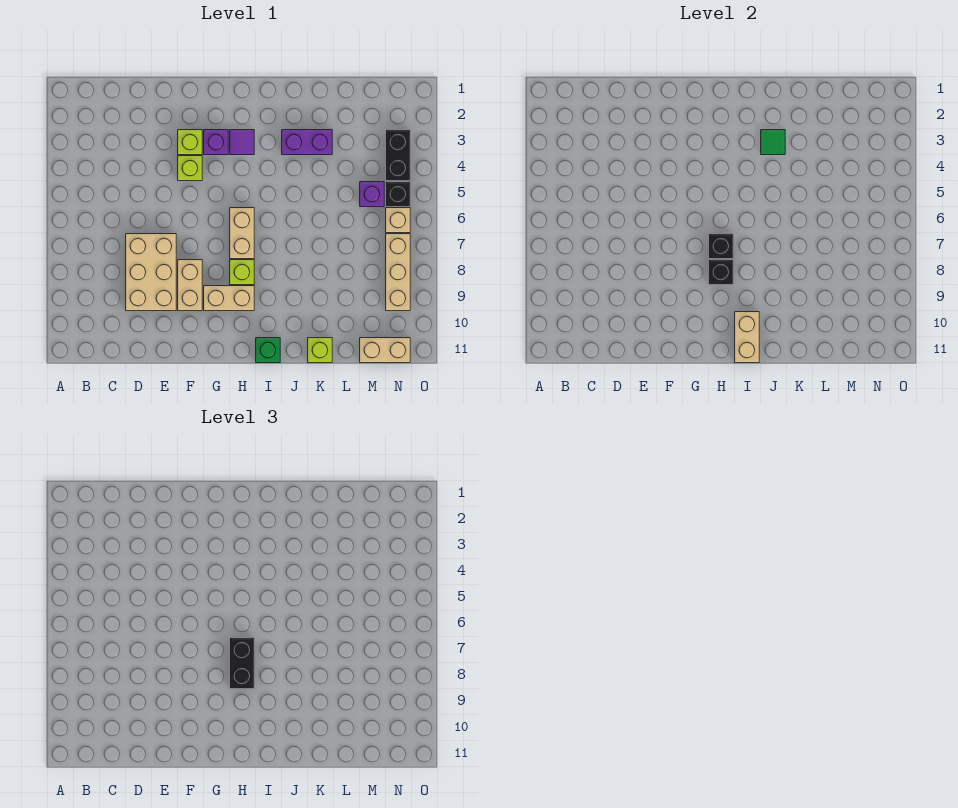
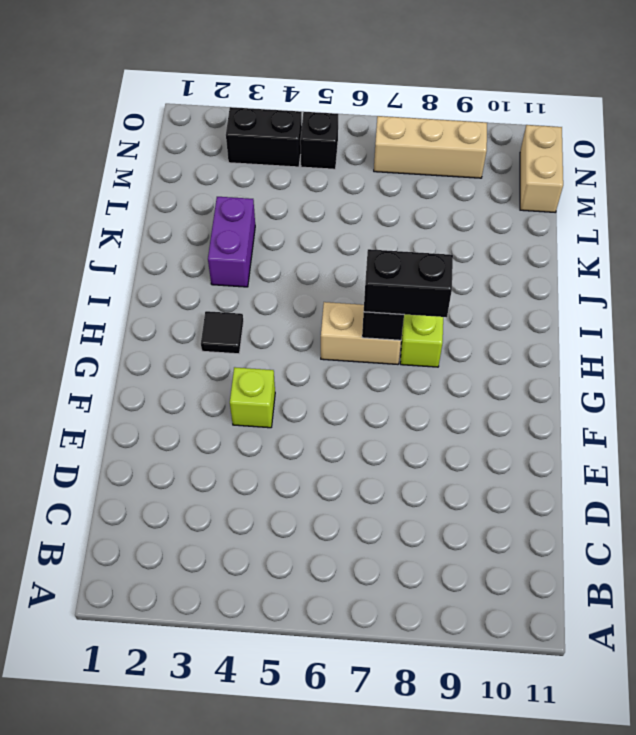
black tile H3 level 1 -> purple tile H3 level 1
none -> tan brick D7:E9 level 1
none -> lime brick F3 level 1
none -> tan brick F8:F9 level 1

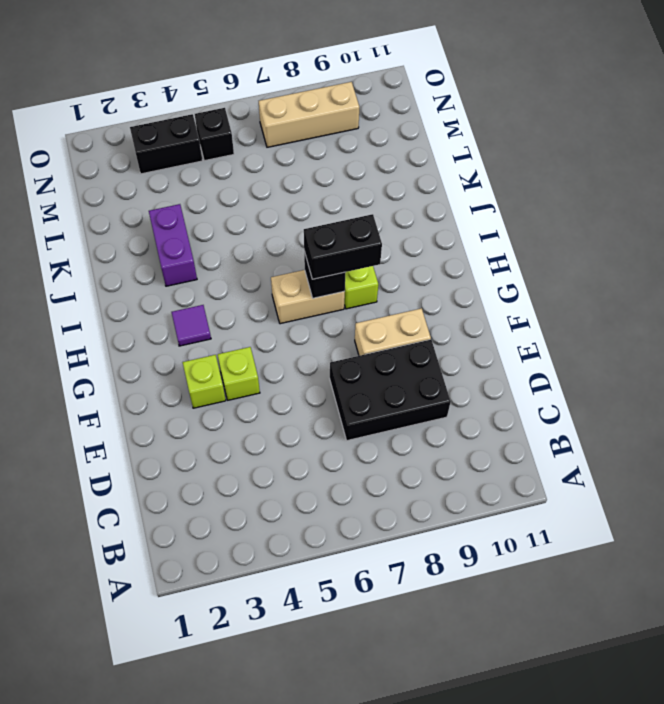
black brick D7:E9 level 1 -> tan brick D7:E9 level 1
none -> purple brick G3 level 1
none -> tan brick G9:H9 level 1
none -> green brick I11 level 1

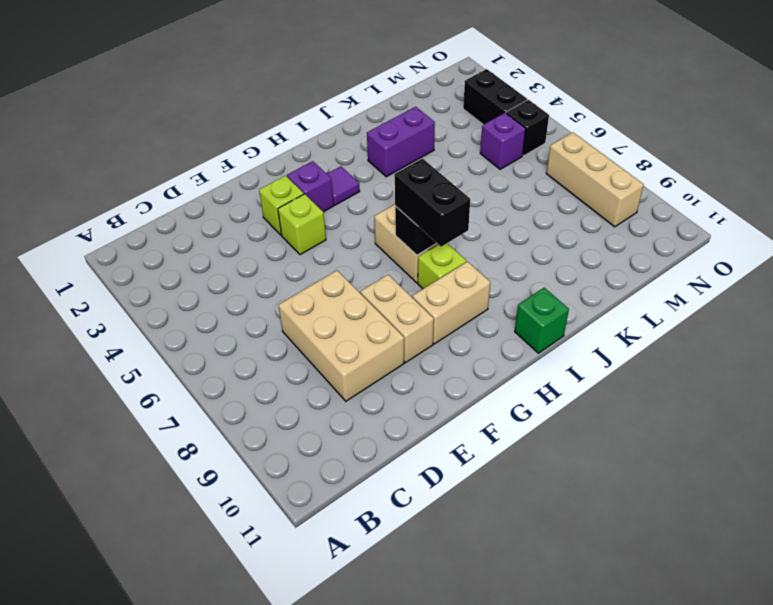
none -> lime brick K11 level 1
none -> tan brick M11:N11 level 1
none -> tan brick N6 level 1

